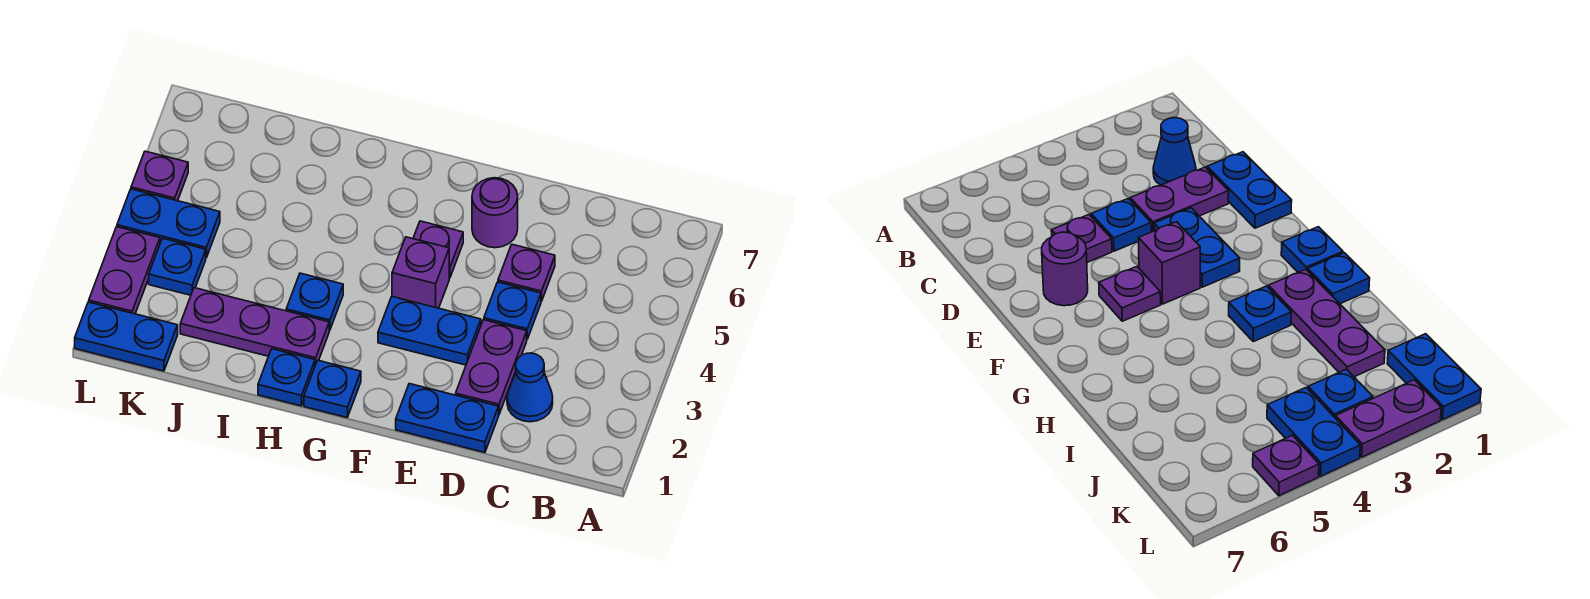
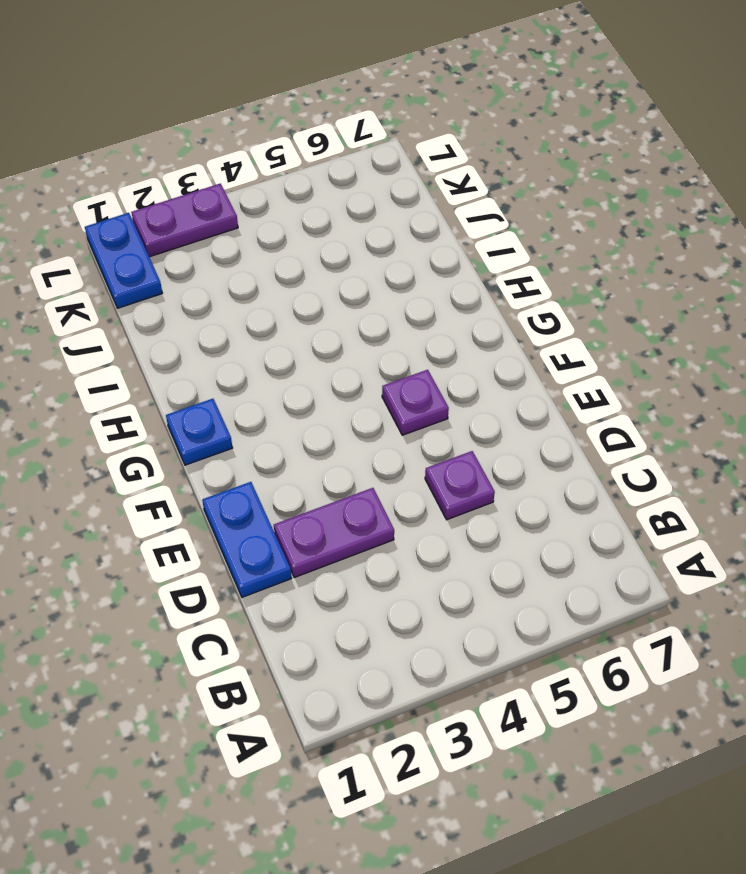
none -> blue cone C2 level 1
none -> blue plate D4 level 1
none -> blue plate E3:F3 level 1

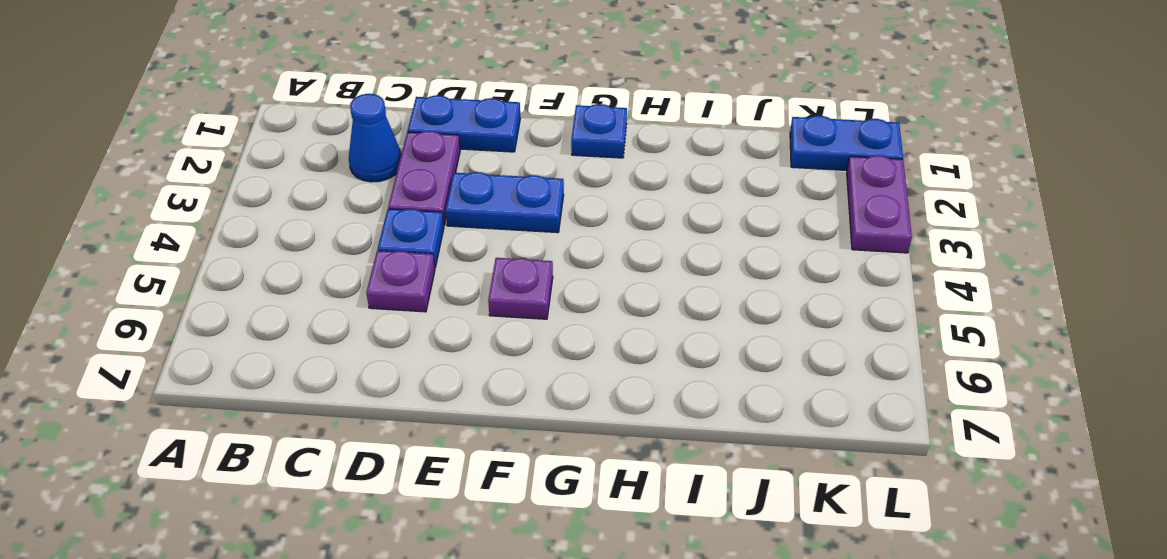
none -> purple round brick E6 level 1
none -> purple brick F4 level 1
none -> blue plate H1 level 1

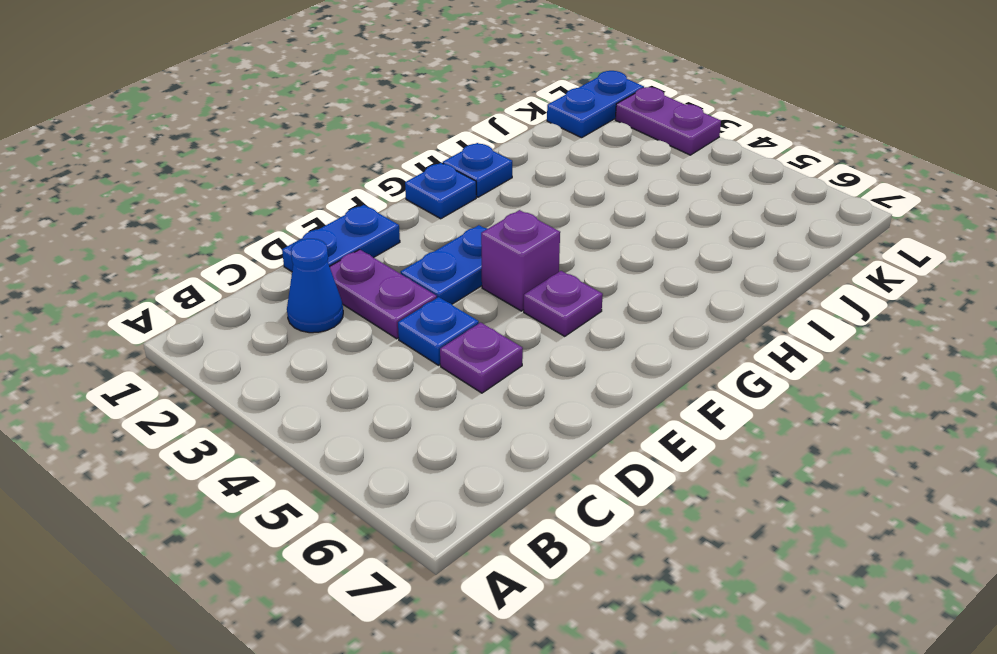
none -> purple round brick E6 level 1
none -> purple plate H2:J2 level 1
none -> blue plate H3 level 1

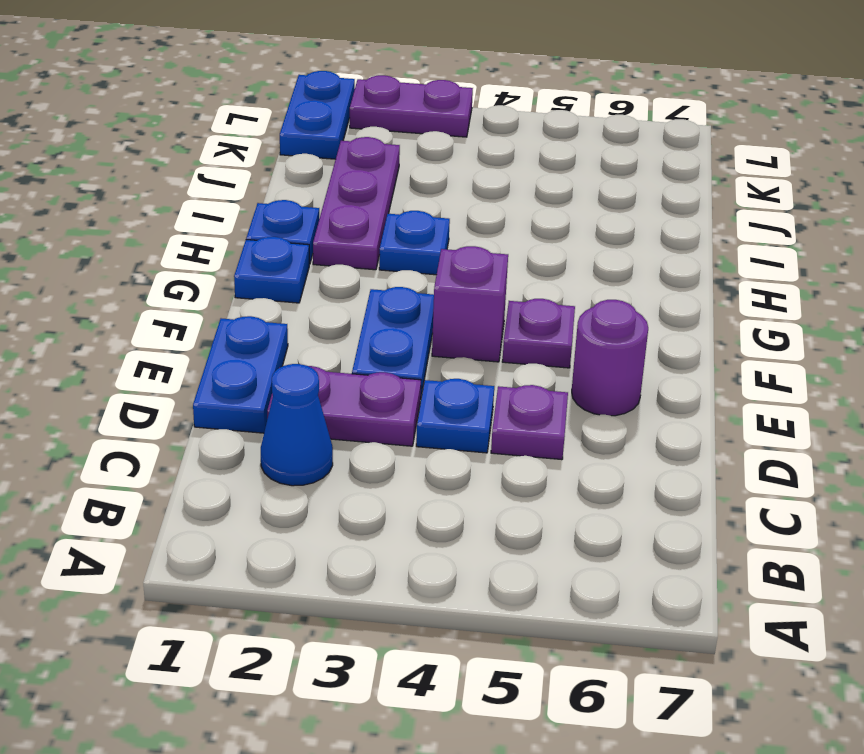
none -> blue plate K3 level 1
none -> blue plate K4:L4 level 1
none -> purple plate L5 level 1

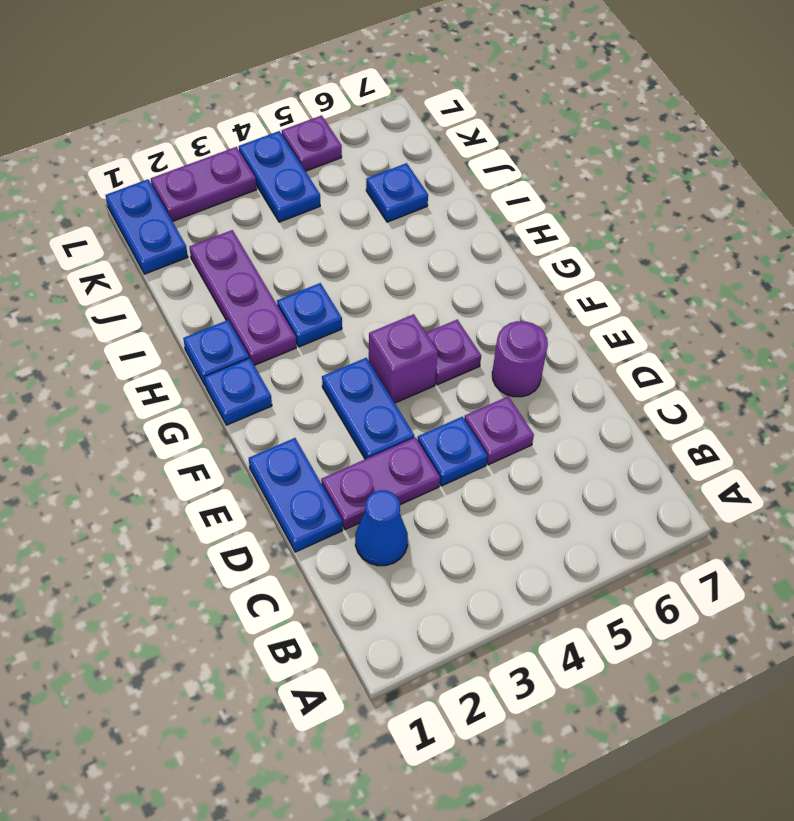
blue plate J6 level 1 -> blue plate K3 level 1

